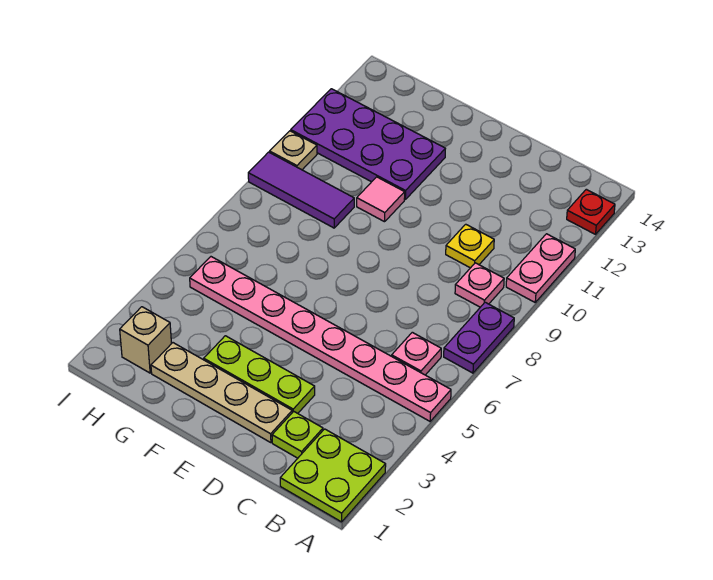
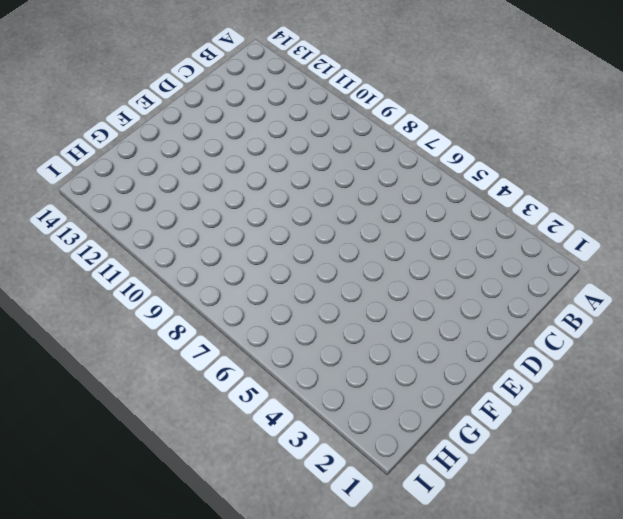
none -> lime plate A1:B2 level 1
none -> pink plate A5:H5 level 1
none -> purple plate A7:A8 level 1

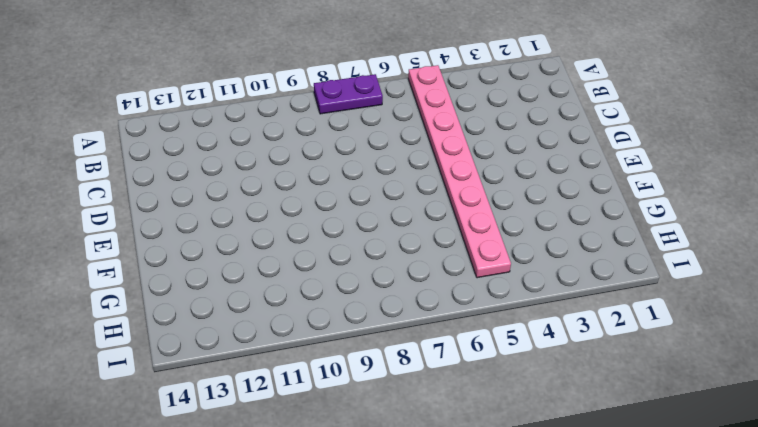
none -> lime plate A1:B2 level 1
none -> pink plate A10:A11 level 1
none -> red plate A13 level 1

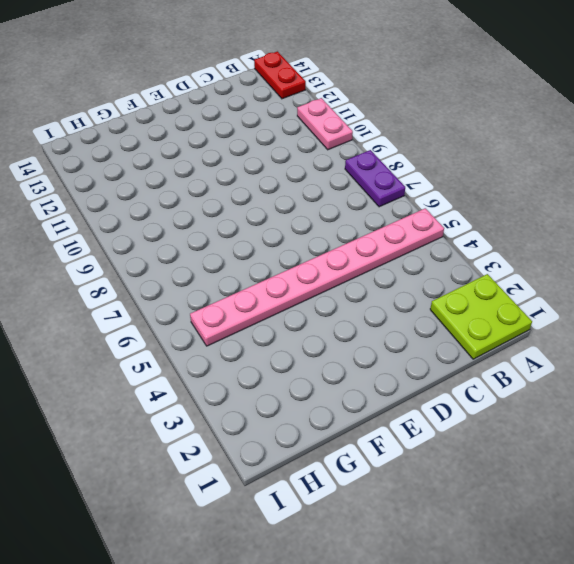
red plate A13:A14 level 1 -> red plate A13 level 1
none -> pink plate B6 level 1
none -> pink plate B9 level 1
none -> lime plate C2 level 1

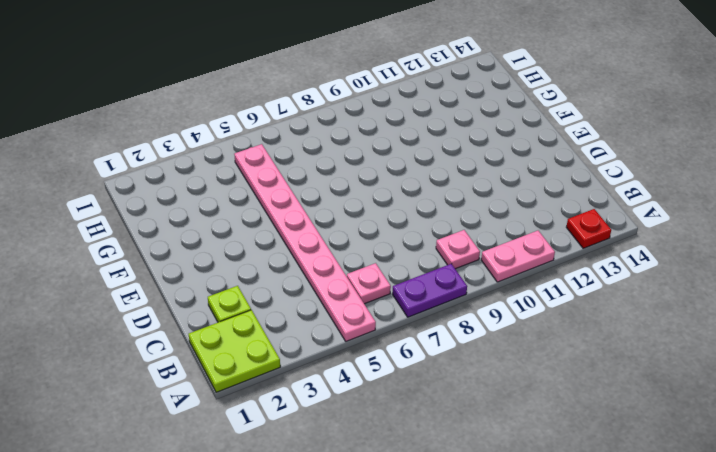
none -> yellow plate C10 level 1
none -> tan plate D2:G2 level 1
none -> lime plate D3:F3 level 1

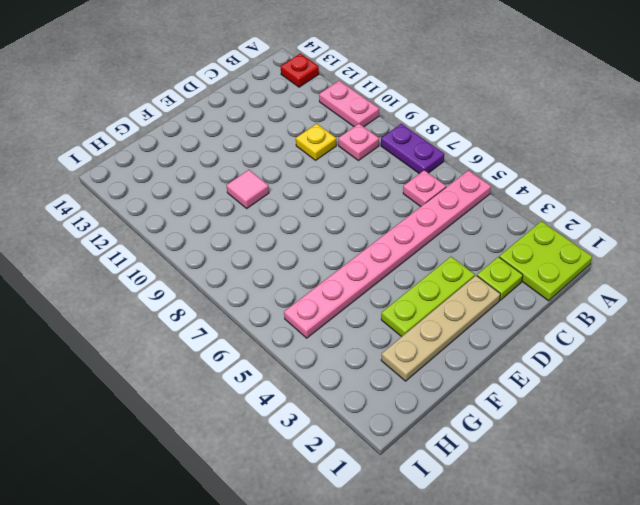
none -> purple plate F11:I12 level 1
none -> purple tile G9:I9 level 1
none -> tan brick H2 level 1

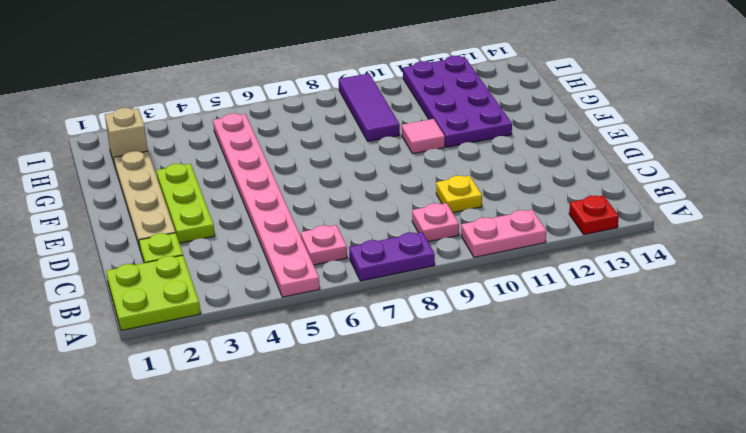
none -> tan plate I10 level 1

